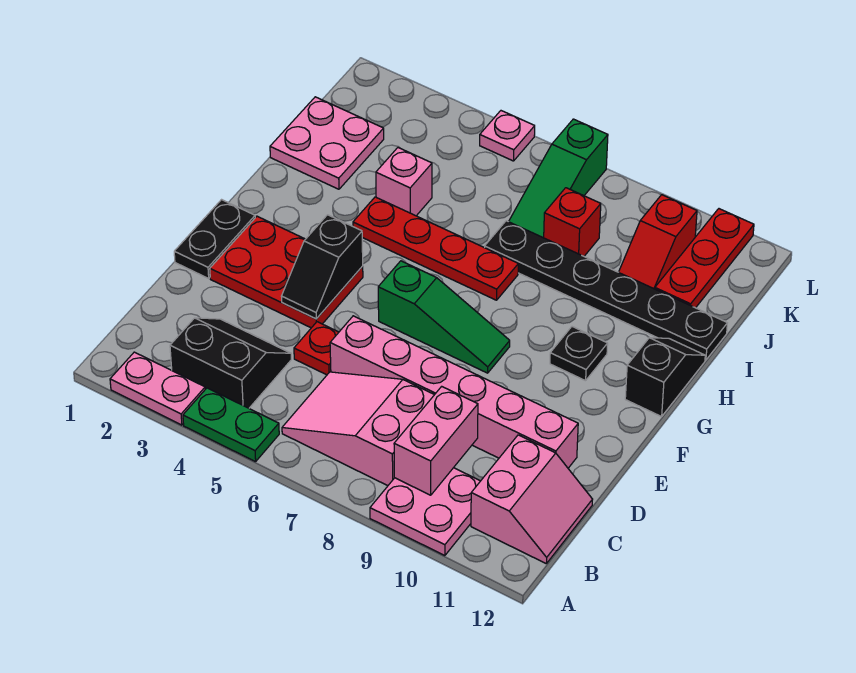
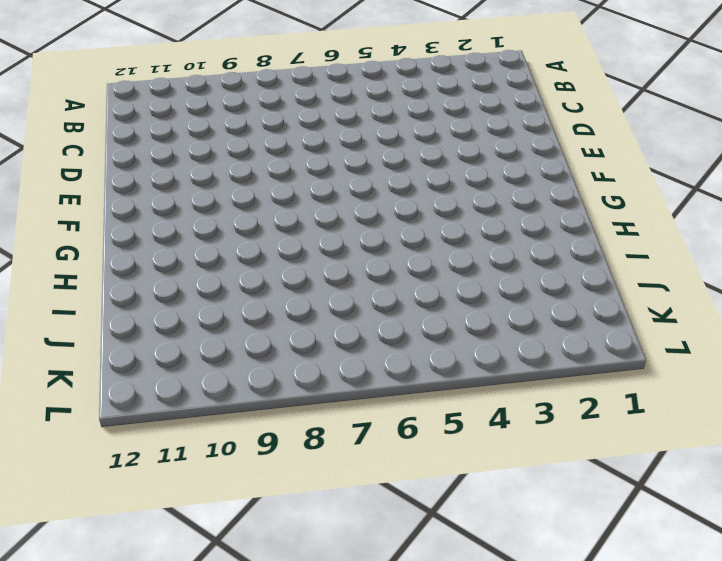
none -> pink plate A2:A3 level 1
none -> green plate A4:A5 level 1
none -> pink plate A9:B10 level 1

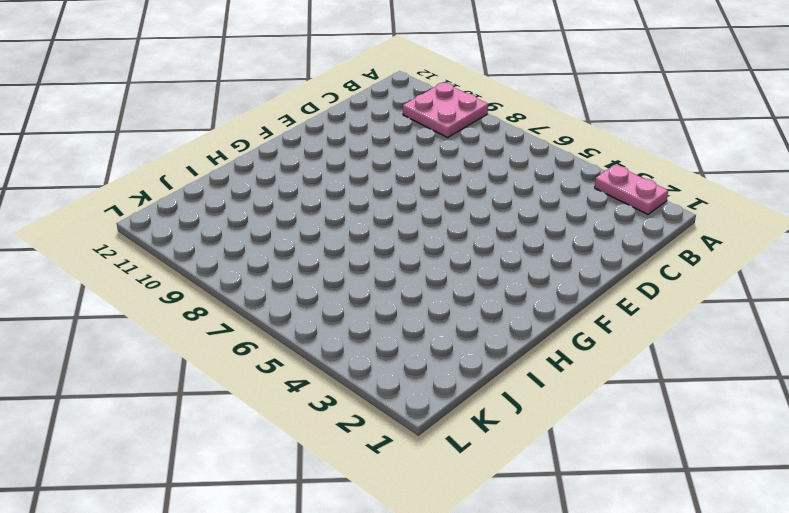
none -> green plate A4:A5 level 1
none -> black slope B3:C4 level 1 top B
none -> pink slope B6:C8 level 1 top 8

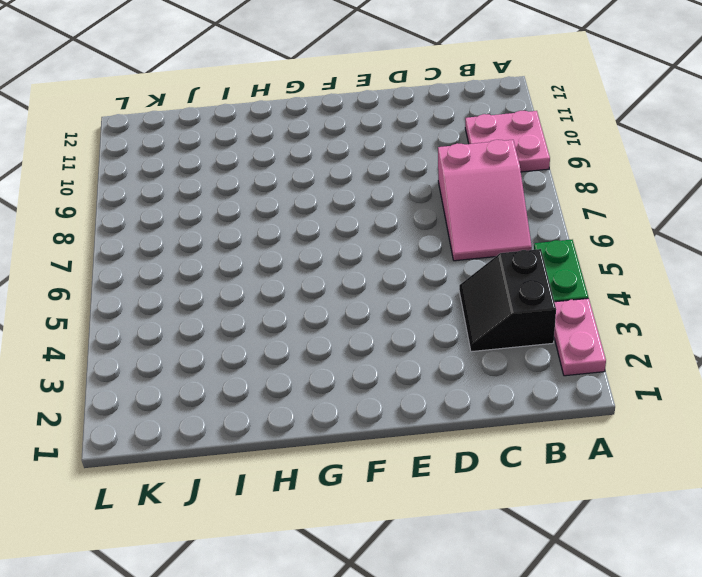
none -> pink slope B11:C12 level 1 top 11
none -> red plate D5 level 1
none -> pink brick D6:D11 level 1

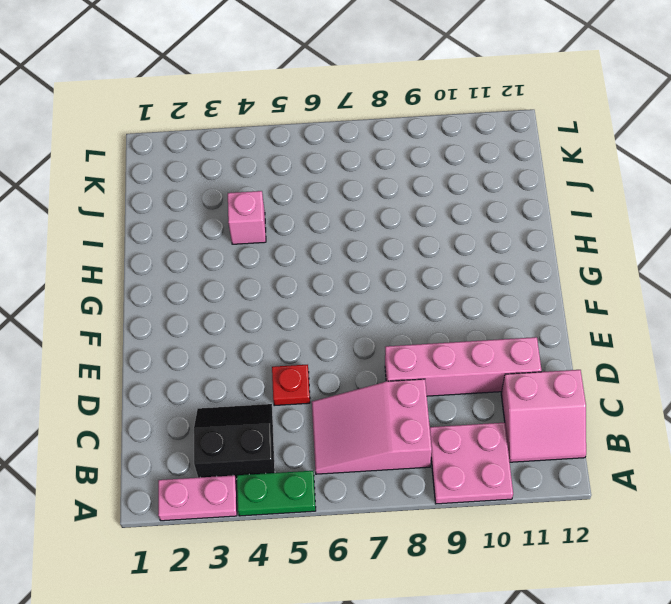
pink slope B11:C12 level 1 top C -> pink slope B11:C12 level 1 top 11
pink brick D8:D11 level 1 -> pink brick D6:D11 level 1
none -> black plate E1:F1 level 1
none -> red plate E2:F4 level 1
none -> green slope F6:F8 level 1 top 6

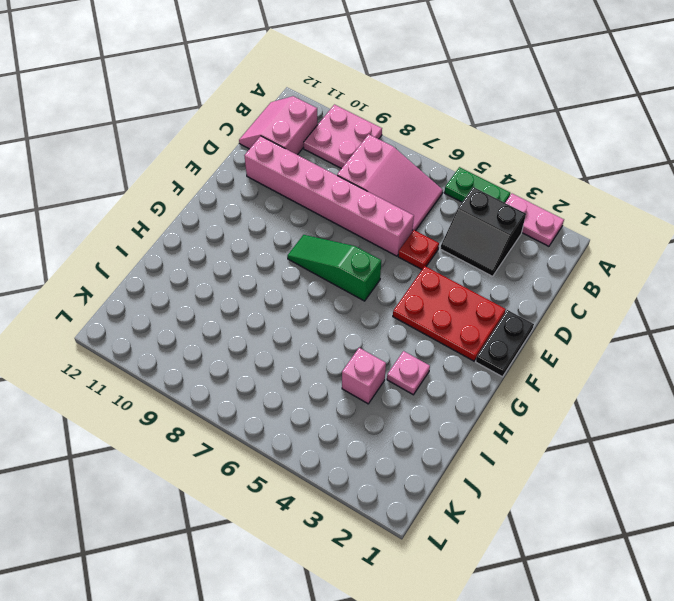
pink plate H3 level 1 -> pink plate L5 level 1
none -> black plate G10 level 1
none -> black slope G12:H12 level 1 top G
none -> red plate H4:H7 level 1

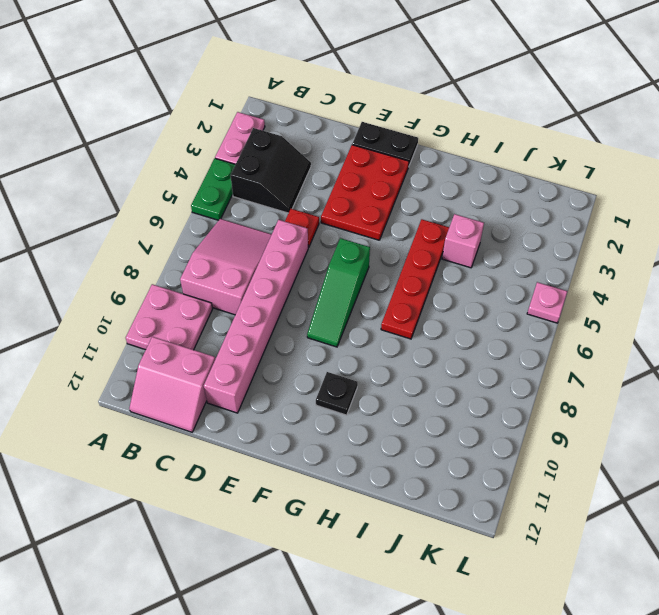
none -> black slope G12:H12 level 1 top G
none -> pink plate I1:J2 level 1
none -> black plate I7:I12 level 1

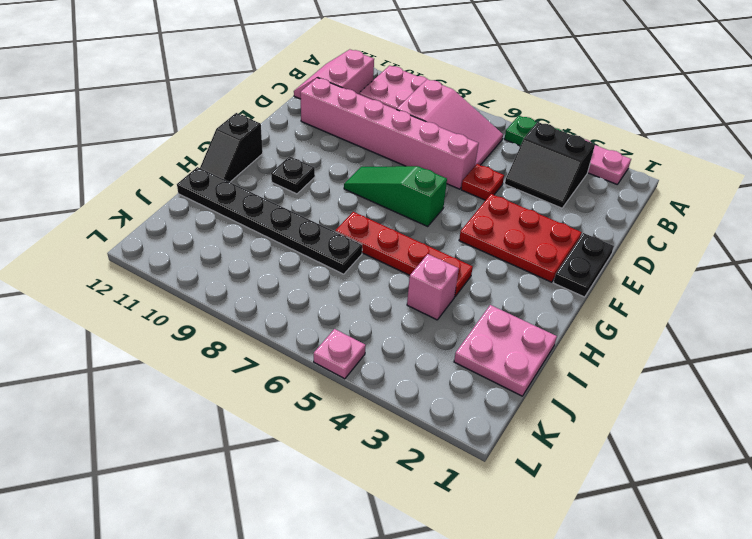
none -> green slope J7:L7 level 1 top L
none -> red brick J8 level 1
none -> red slope J10:K10 level 1 top K

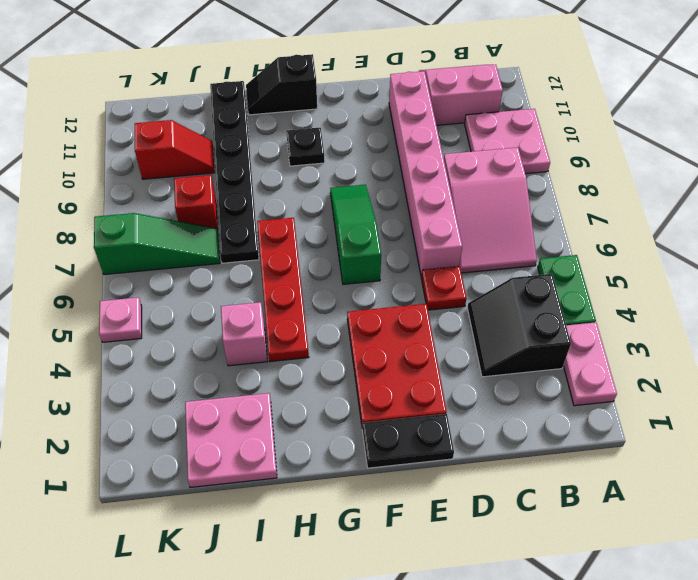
none -> red plate J11:L11 level 1
none -> pink brick B9:C9 level 2
none -> black slope E4:F4 level 2 top F

